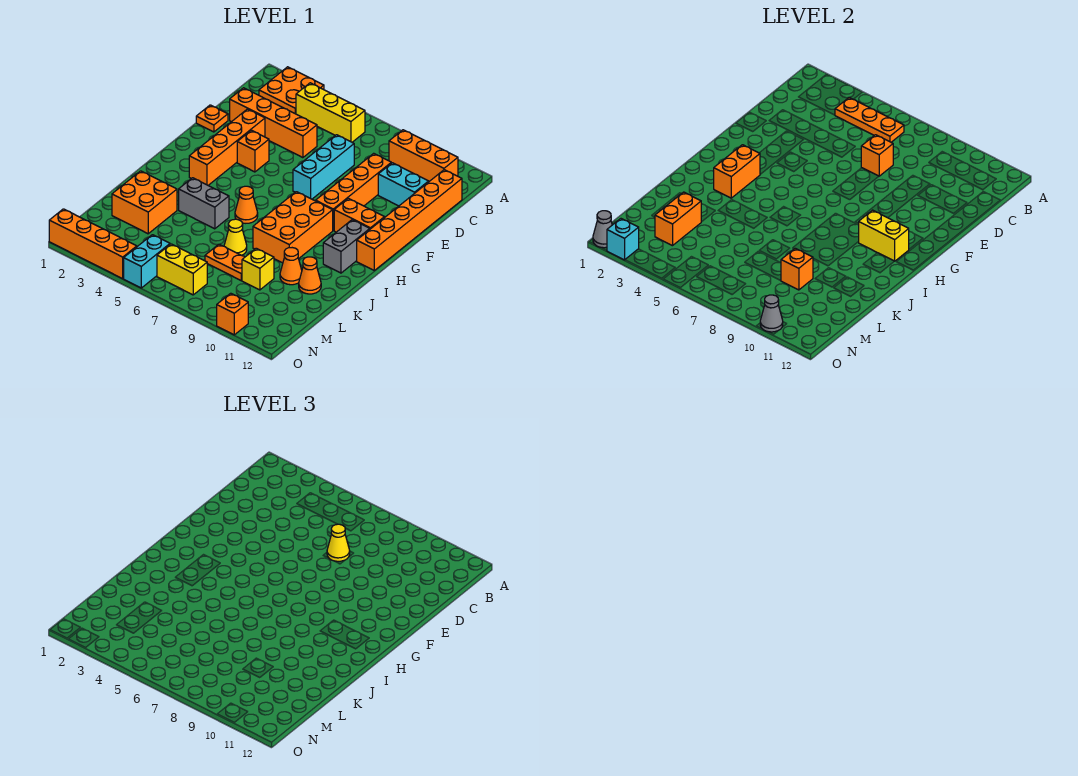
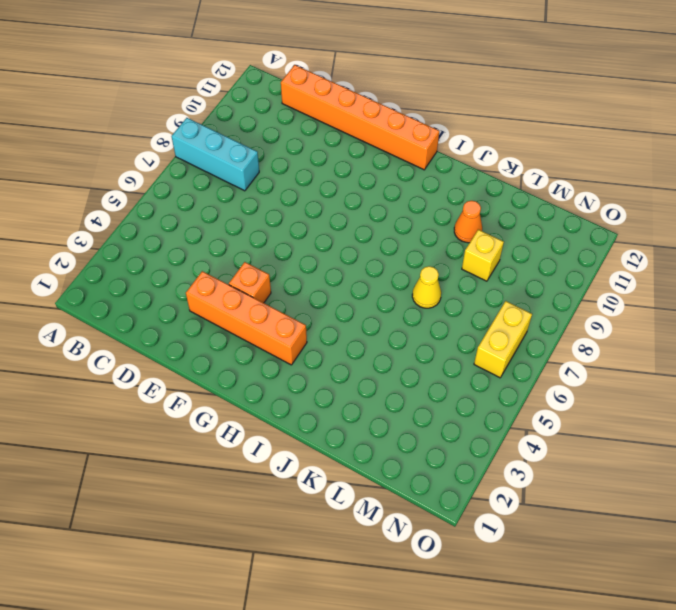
cyan brick A8:C8 level 1 -> cyan brick D7:F7 level 1
none -> orange plate A2:B3 level 1
none -> yellow brick B4:B6 level 1
none -> orange brick B9:B11 level 1
none -> orange brick D2:D5 level 1

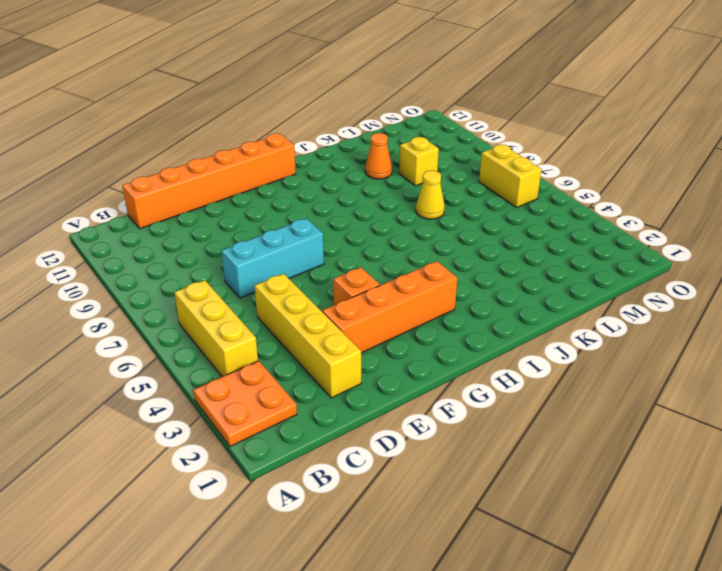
yellow brick D2:D5 level 1 -> orange brick D2:D5 level 1
none -> orange brick B9:B11 level 1
none -> orange brick D9:G9 level 1
none -> cyan brick D10:D11 level 1
none -> orange plate E1 level 1

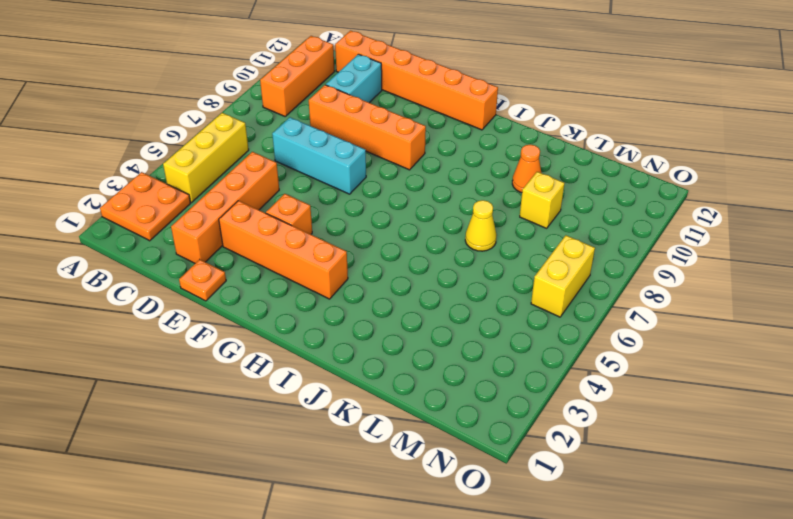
none -> orange brick G10:G11 level 1
none -> orange brick H8:J9 level 1
none -> grey brick H11:I11 level 1
none -> orange cone I6 level 1

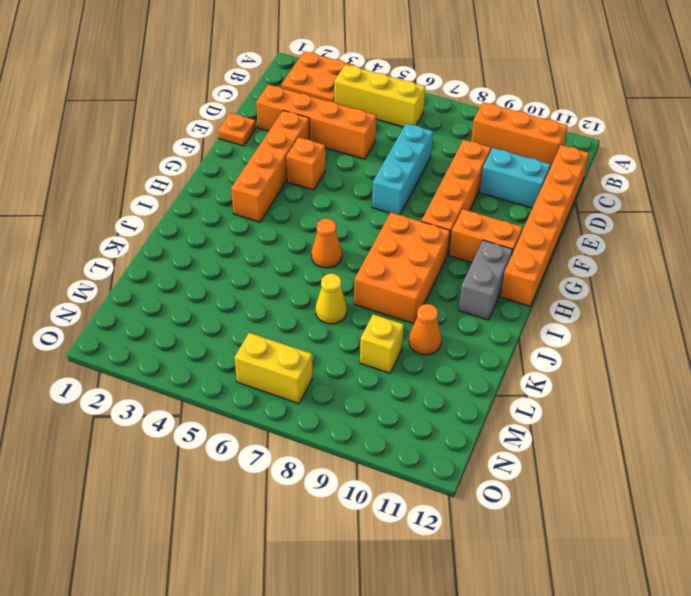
none -> grey brick J4:J5 level 1
none -> orange brick K2:L3 level 1
none -> orange cone K11 level 1
none -> orange plate L7:L8 level 1

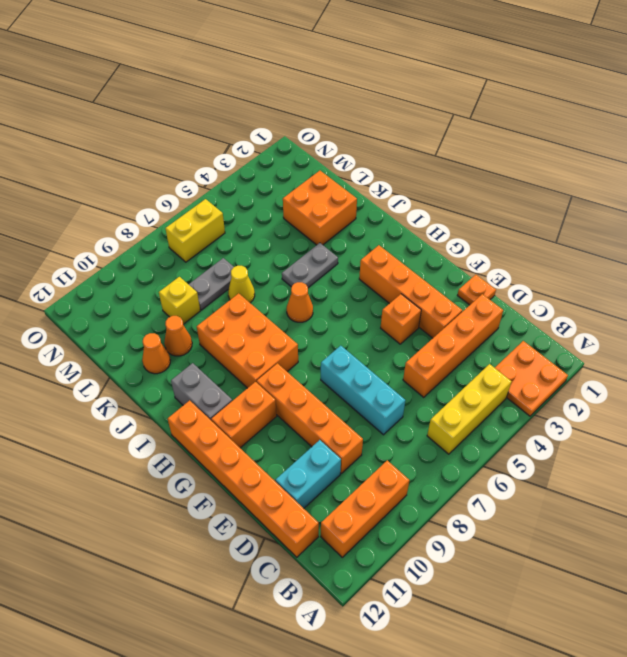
grey plate J4:J5 level 1 -> grey brick J4:J5 level 1
grey plate L7:L8 level 1 -> orange plate L7:L8 level 1
none -> cyan brick N5:O5 level 1
none -> orange brick O1:O4 level 1
none -> orange brick O10 level 1
none -> orange plate B4:B6 level 2

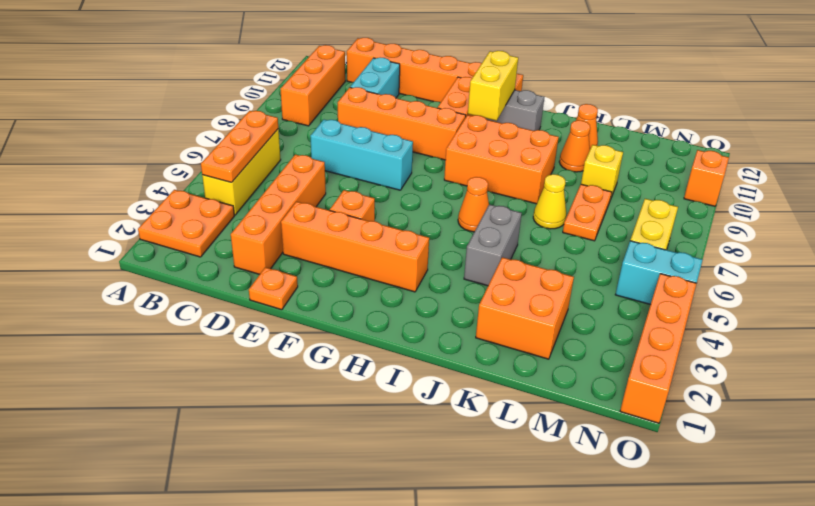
none -> orange brick D7 level 2
none -> orange brick H3:I3 level 2
none -> orange brick L3:M3 level 2
none -> orange brick L9 level 2

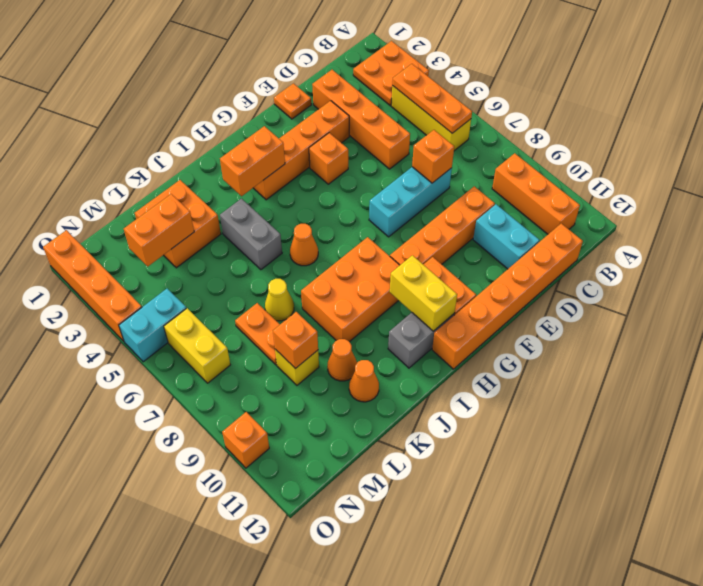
none -> grey cone O1 level 2
none -> cyan brick O2 level 2
none -> grey cone O10 level 2
none -> yellow cone D7 level 3

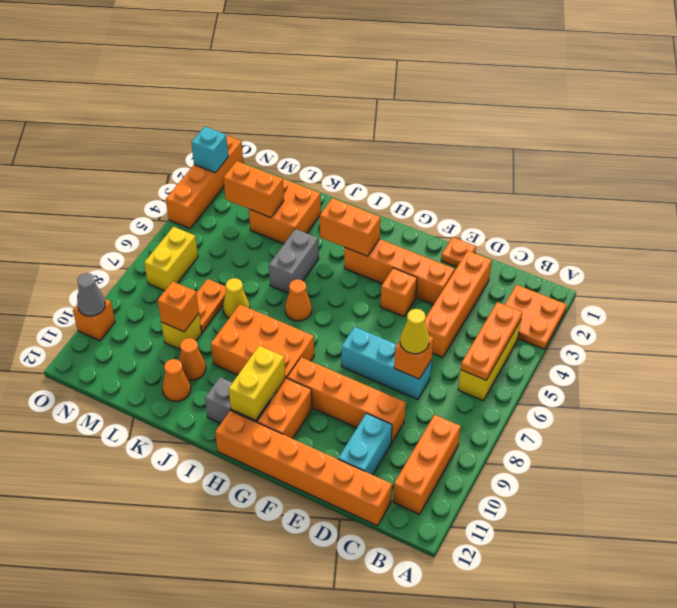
none -> cyan brick N5:O5 level 1
none -> grey cone O1 level 2

